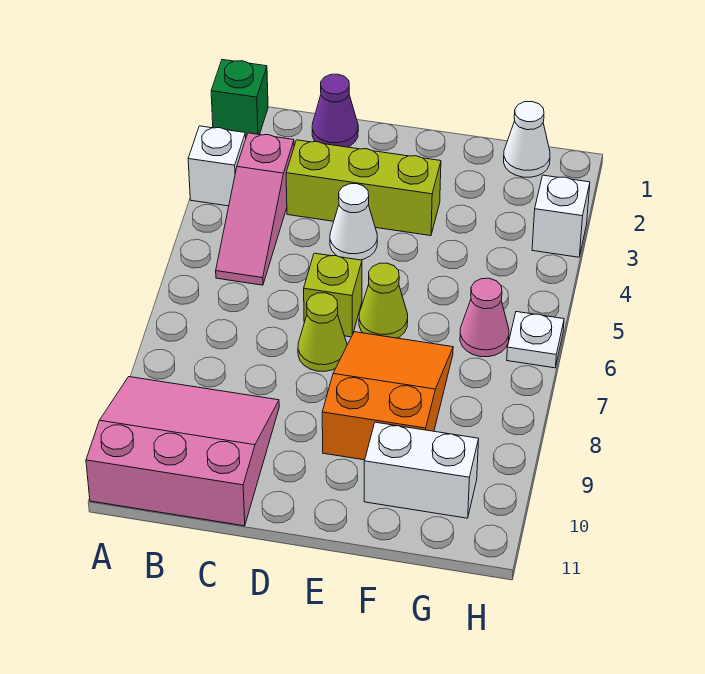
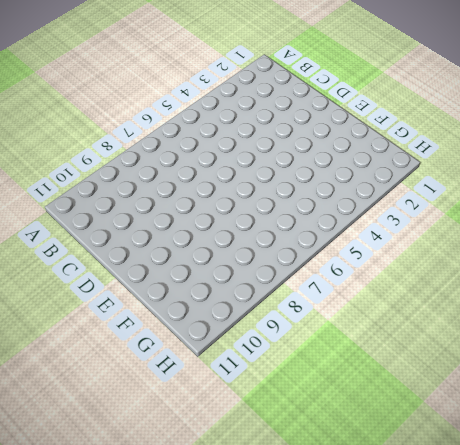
none -> green brick A1 level 1
none -> white brick A3 level 1
none -> pink slope A9:C11 level 1 top 11

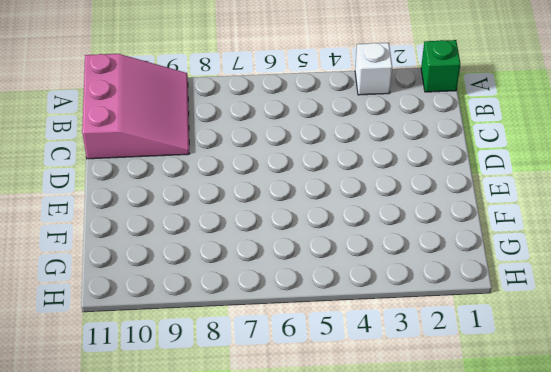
none -> pink slope B3:B5 level 1 top 3
none -> purple cone C1 level 1
none -> lime brick C3:E3 level 1

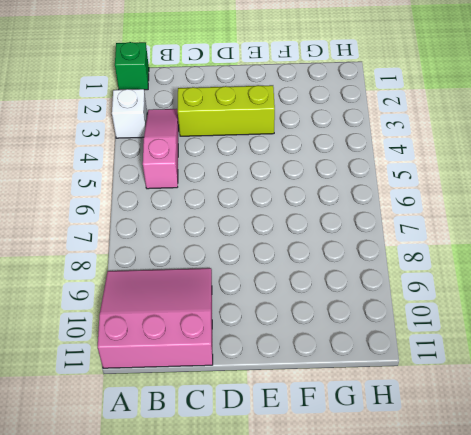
pink slope B3:B5 level 1 top 5 -> pink slope B3:B5 level 1 top 3
none -> purple cone C1 level 1
none -> white cone D4 level 1
none -> lime brick D6 level 1

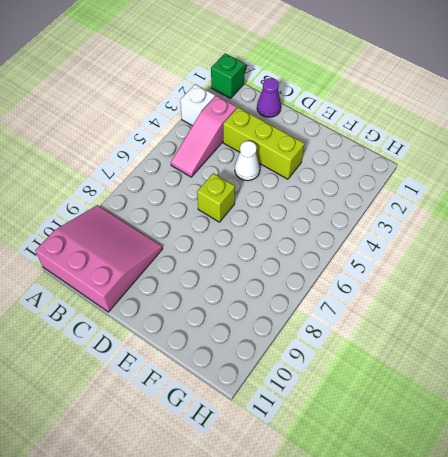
none -> lime cone D7 level 1
none -> lime cone E6 level 1
none -> orange slope E7:F9 level 1 top 9

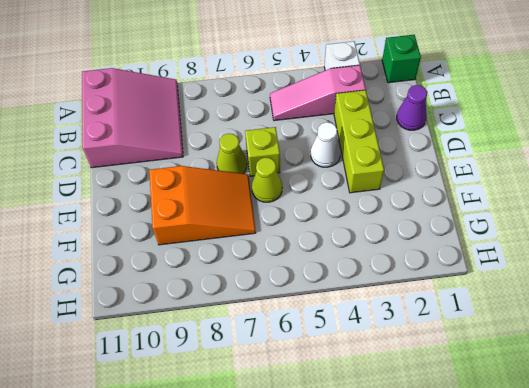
none -> white brick F10:G10 level 1
none -> white cone G1 level 1
none -> pink cone G6 level 1

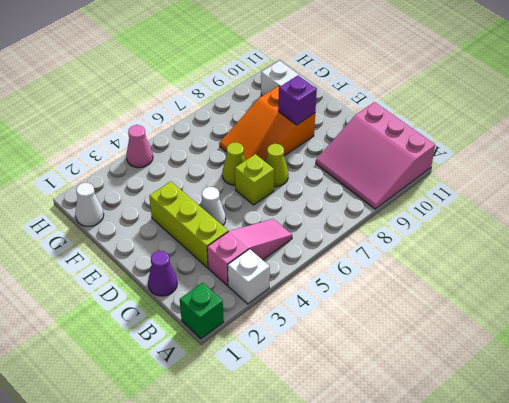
purple brick E9 level 2 -> none
pink cone H4 level 1 -> pink cone G6 level 1
none -> white brick H3 level 1
none -> white plate H6 level 1

